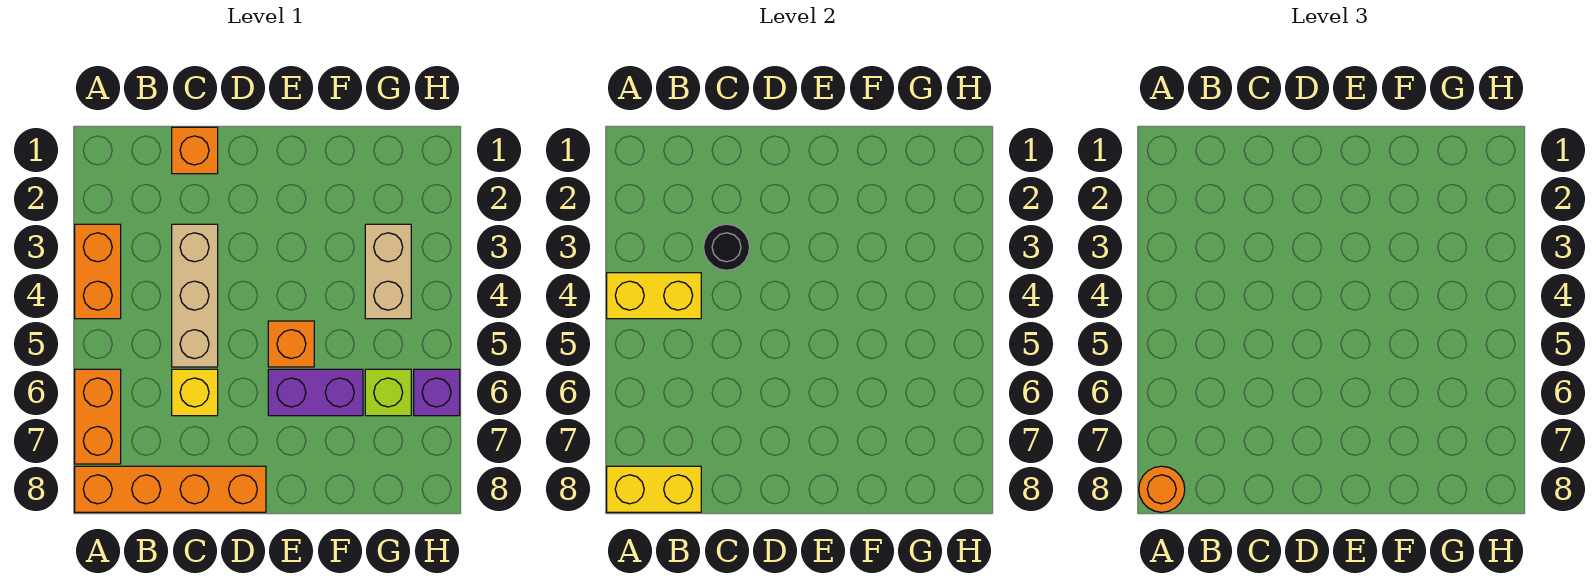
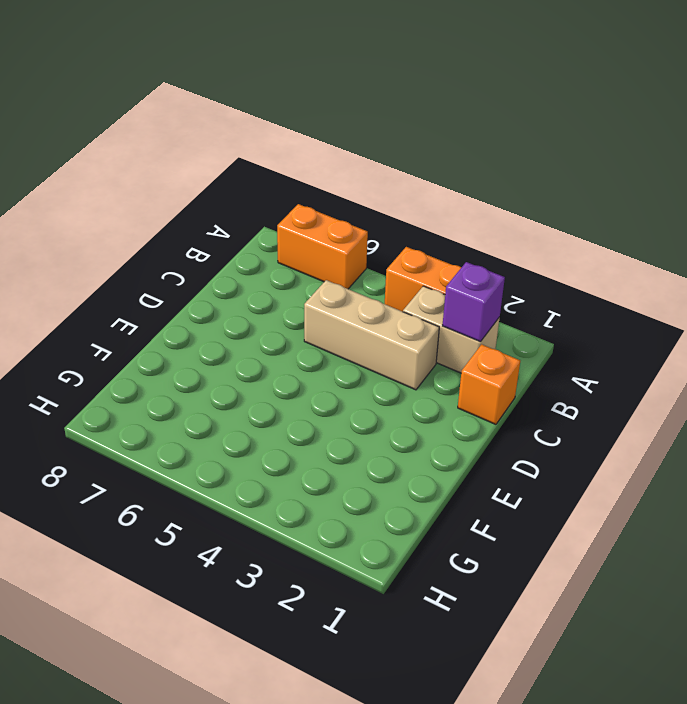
tan brick B2:B3 level 1 -> tan brick G3:G4 level 1
purple brick B2 level 2 -> purple brick H6 level 1
none -> orange brick A8:D8 level 1
none -> yellow brick C6 level 1
none -> orange brick E5 level 1

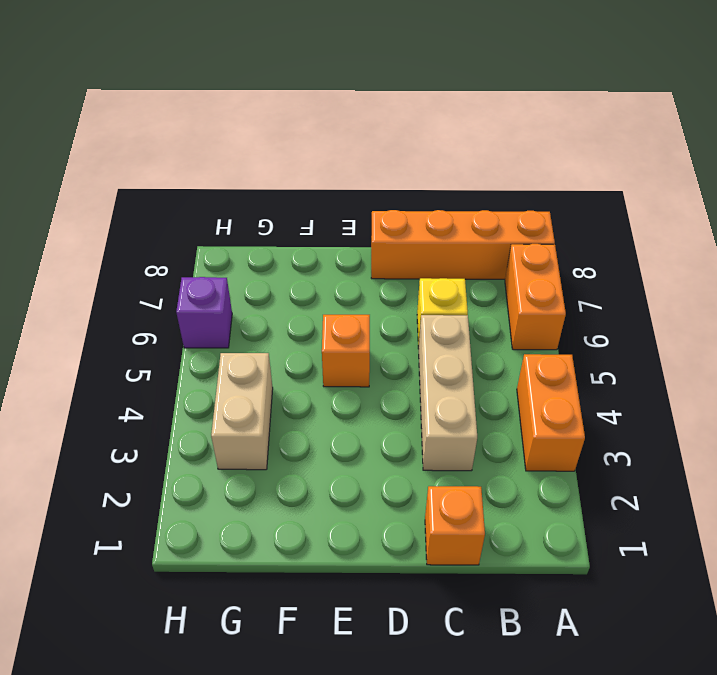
none -> purple brick E6:F6 level 1
none -> lime brick G6 level 1
none -> yellow brick A4:B4 level 2

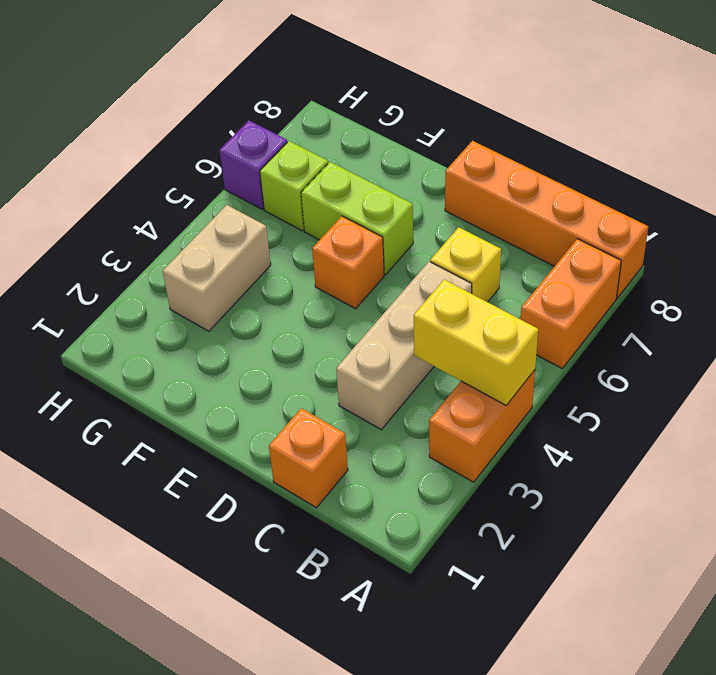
lime brick E6:F6 level 1 -> purple brick E6:F6 level 1
none -> yellow brick A8:B8 level 2
none -> black round brick C3 level 2
none -> orange round brick A8 level 3

